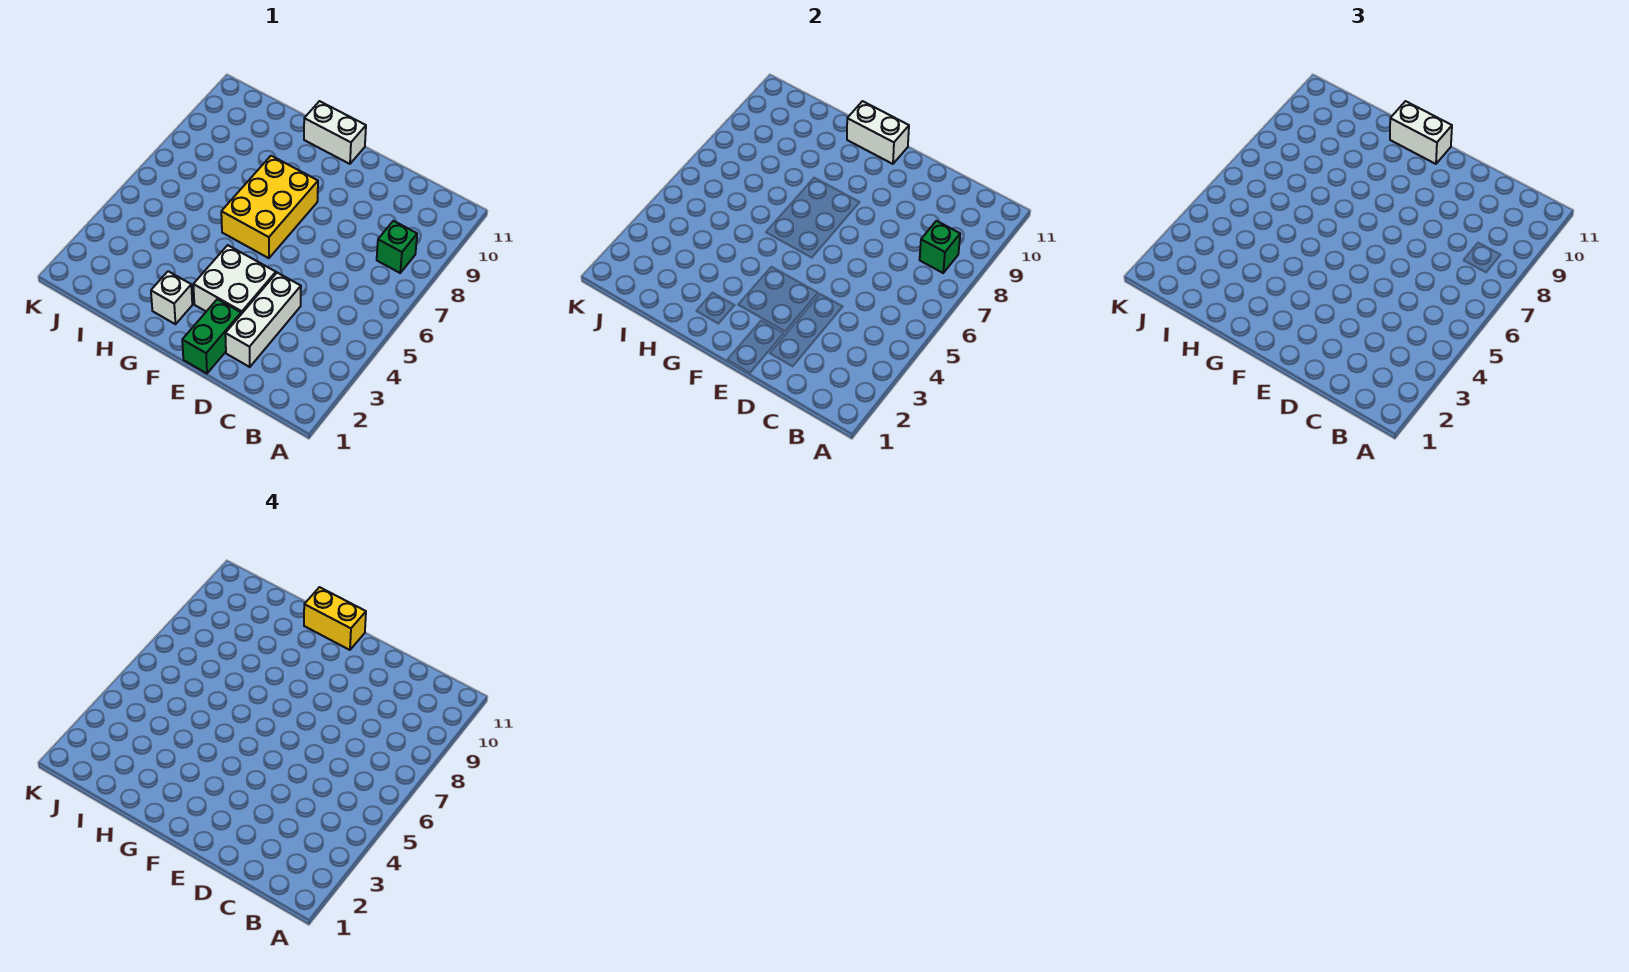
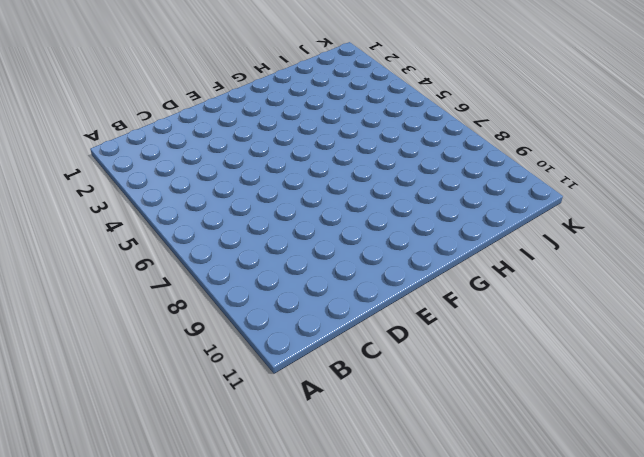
none -> green brick B8 level 1
none -> white brick D2:D4 level 1

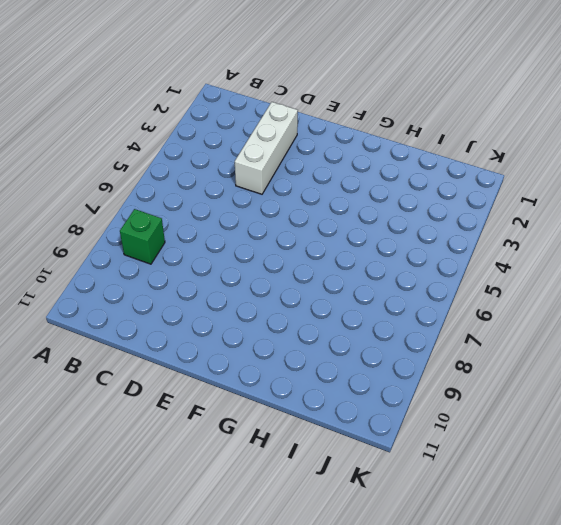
none -> green brick E1:E2 level 1
none -> white brick E3:F4 level 1

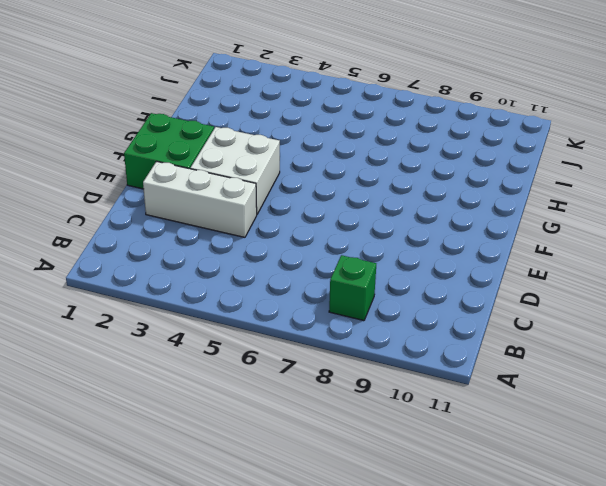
green brick E1:F2 level 1 -> green brick E1:E2 level 1
none -> yellow brick F6:G8 level 1
none -> white brick F11:G11 level 1

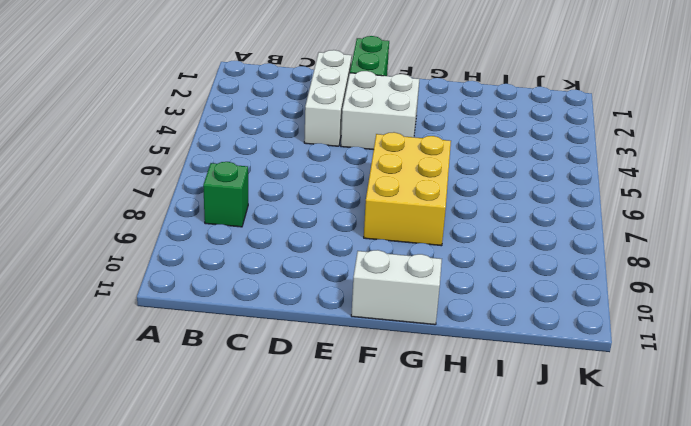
none -> white brick G2 level 1
none -> green brick B8 level 2

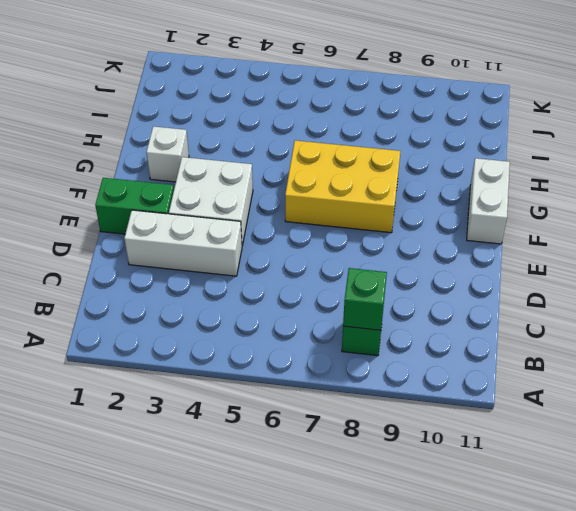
none -> white brick F11:G11 level 2
none -> white brick F11:G11 level 3

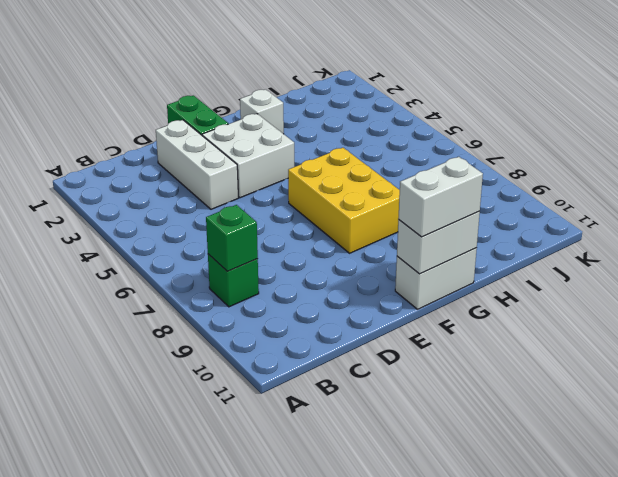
none -> yellow brick F11:G11 level 4

